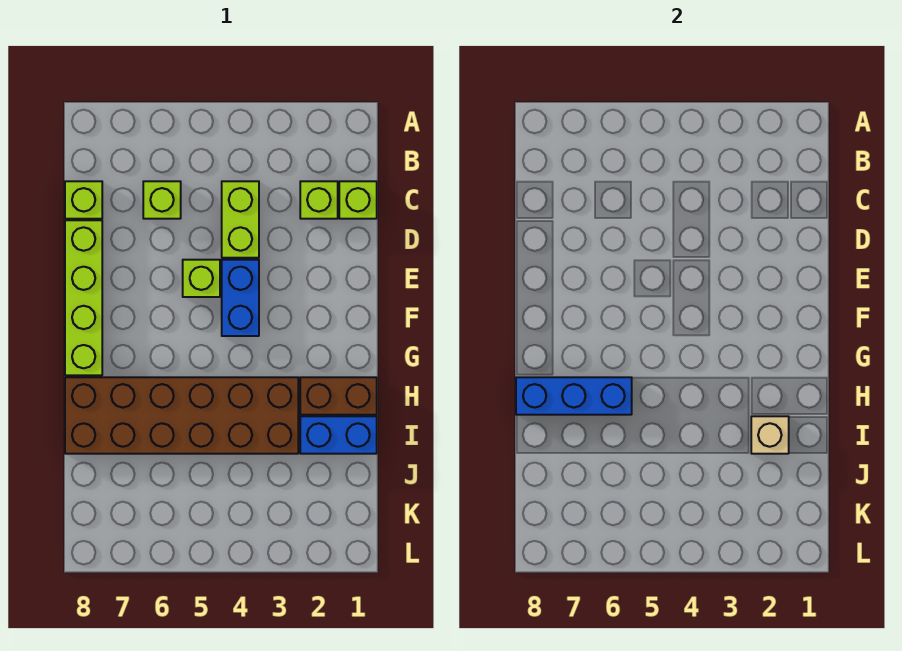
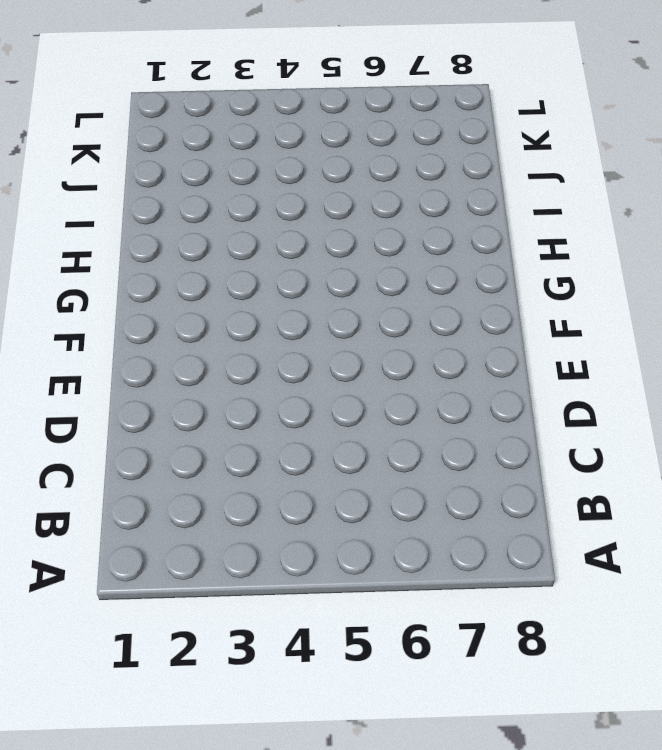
none -> lime brick C1 level 1
none -> lime brick C2 level 1
none -> lime brick C4:D4 level 1

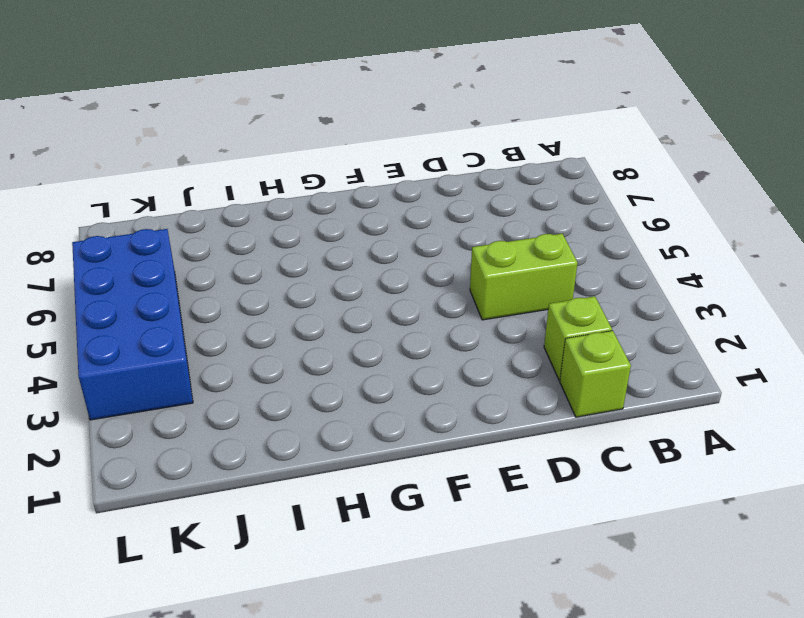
blue brick K3:L6 level 1 -> none
none -> lime brick C6 level 1
none -> lime brick C8 level 1
none -> lime brick D8:G8 level 1

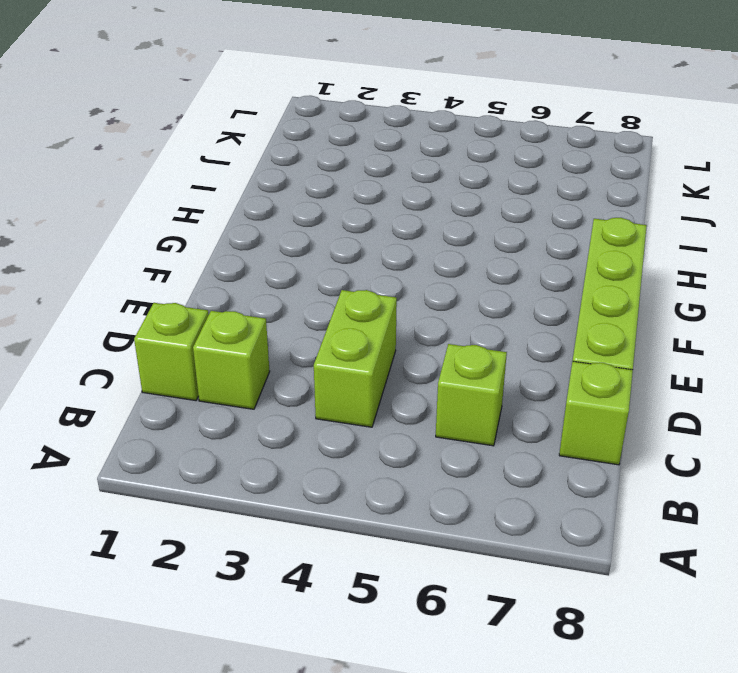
none -> blue brick E4:F4 level 1
none -> lime brick E5 level 1
none -> brown brick H1:H2 level 1

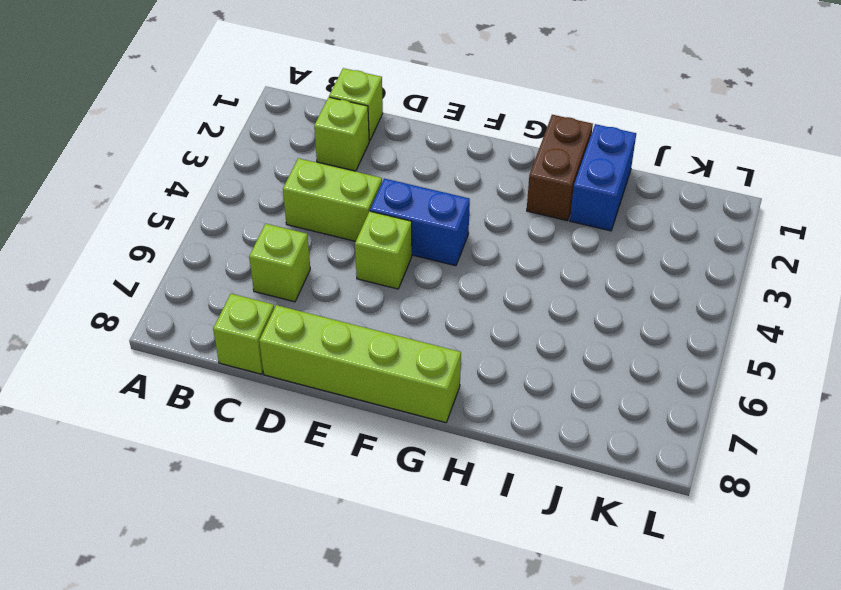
none -> brown brick H3:I8 level 1
none -> blue brick H6:H8 level 2
none -> tan brick I2 level 2

